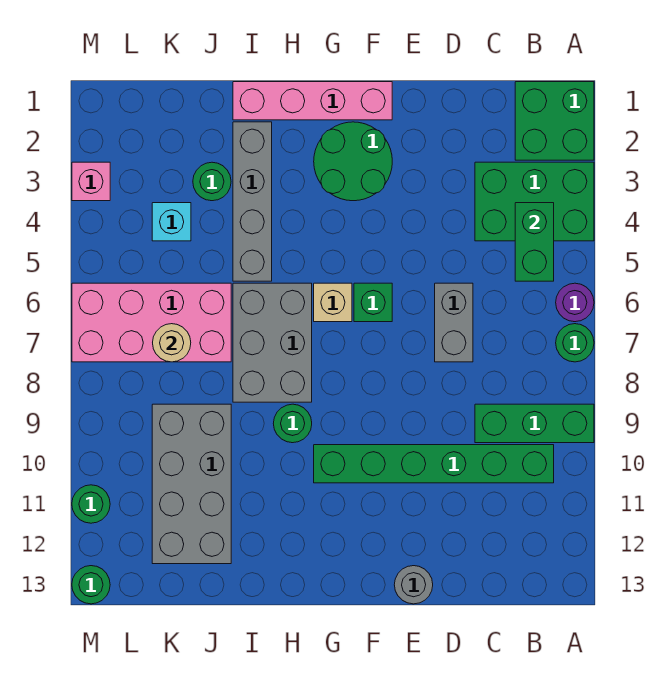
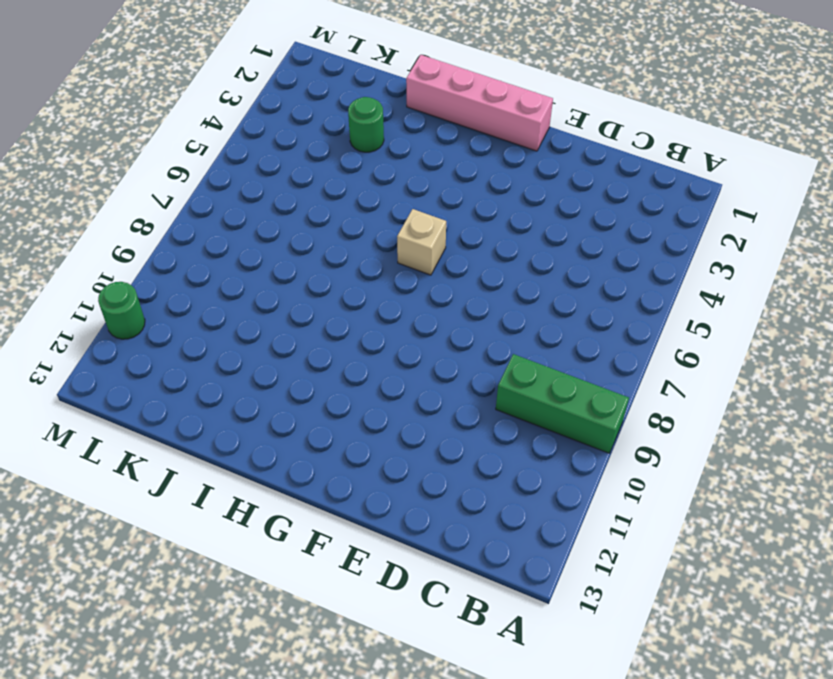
none -> green brick A1:B2 level 1
none -> green brick A3:C4 level 1
none -> purple round brick A6 level 1

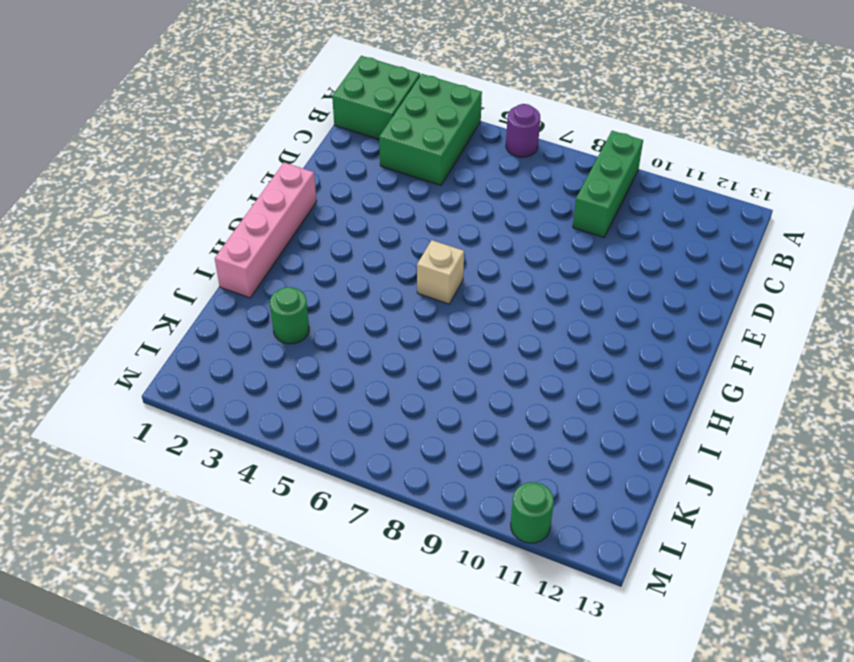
none -> green round brick A7 level 1
none -> green brick B10:G10 level 1
none -> grey brick D6:D7 level 1

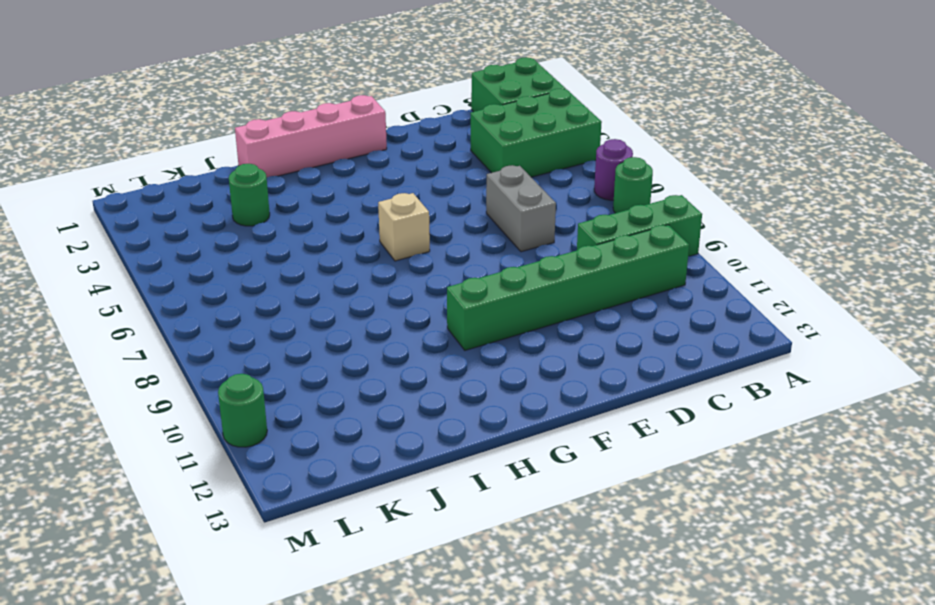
none -> grey round brick E13 level 1
none -> green round brick F2:G3 level 1
none -> green brick F6 level 1

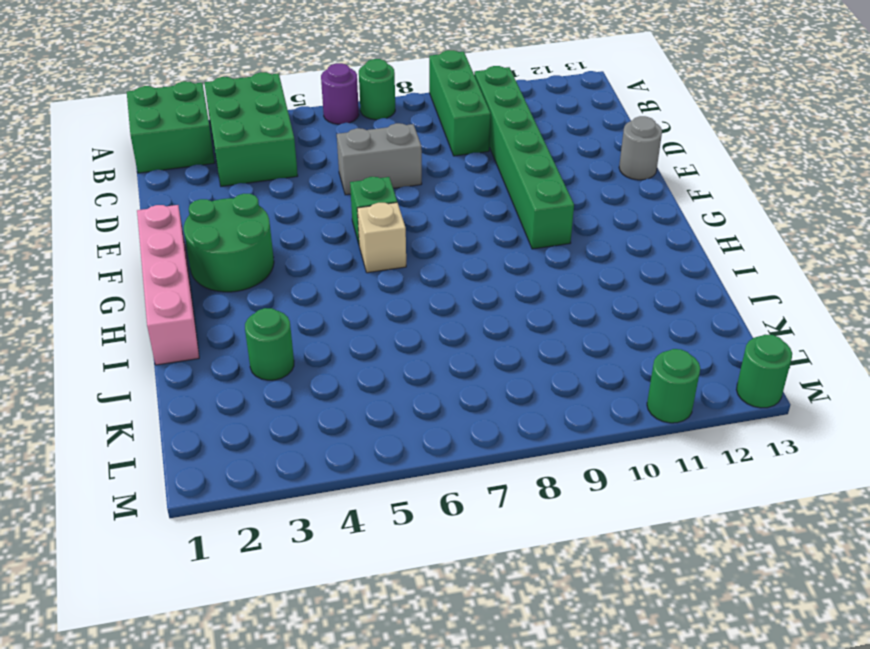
none -> grey brick H6:I8 level 1
none -> green round brick H9 level 1
none -> grey brick I2:I5 level 1

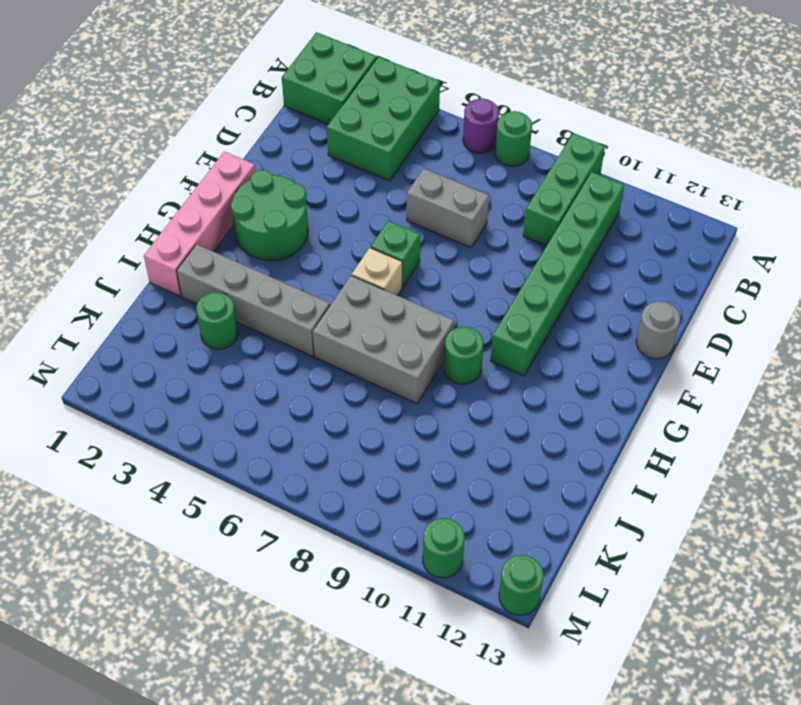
none -> pink brick J6:M7 level 1
none -> grey brick J9:K12 level 1
none -> cyan brick K4 level 1

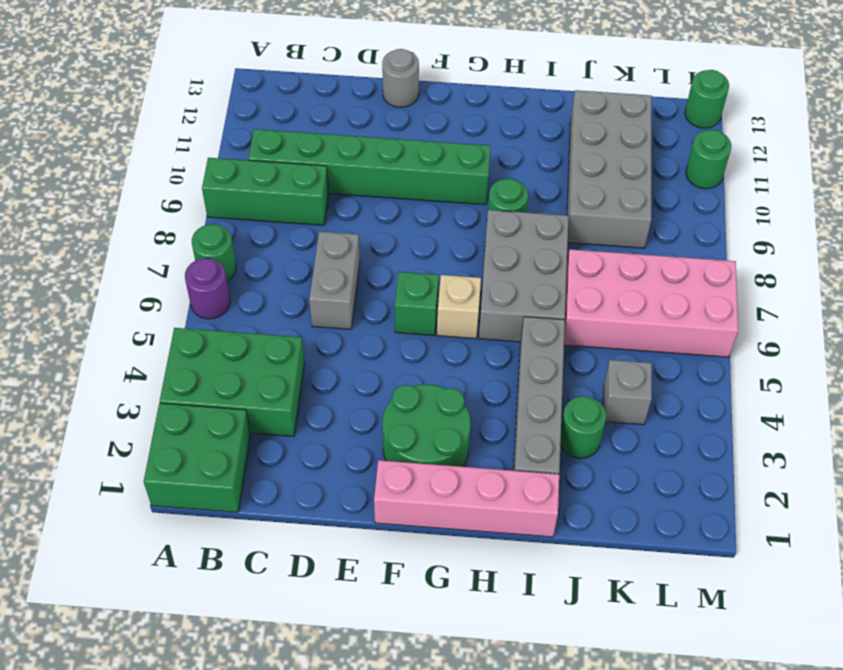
grey brick K4 level 1 -> cyan brick K4 level 1
none -> pink brick M3 level 1
none -> green brick B4:B5 level 2
none -> tan round brick K7 level 2

